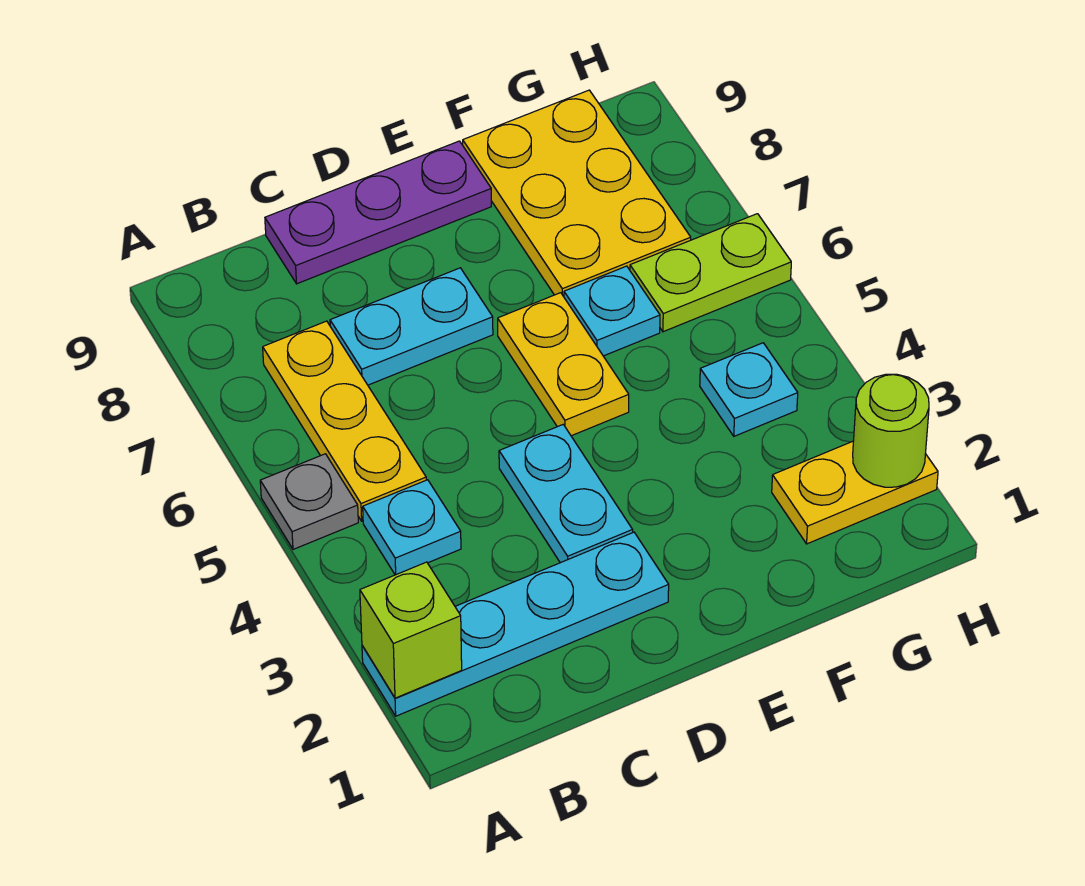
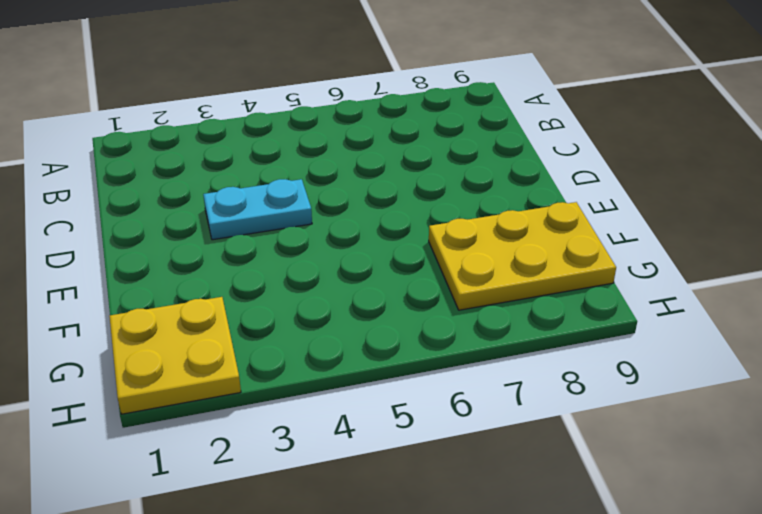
yellow plate G1:H2 level 1 -> yellow plate G2:H2 level 1
none -> cyan plate A2:D2 level 1
none -> grey plate A5 level 1
none -> cyan plate B4 level 1

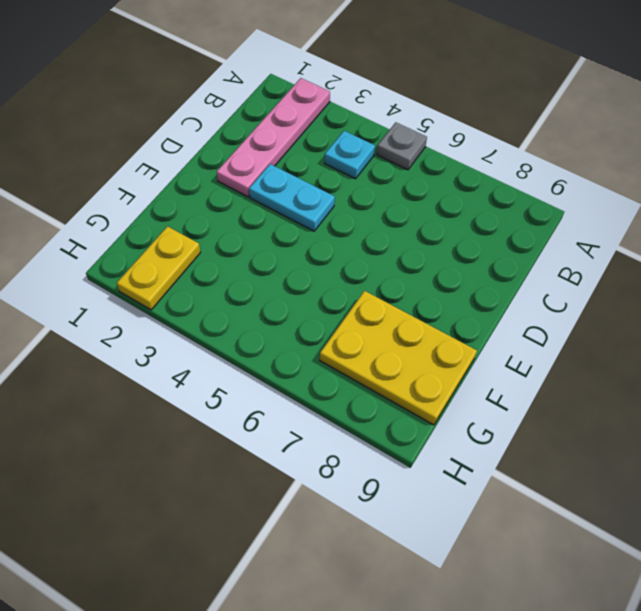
pink plate A2:D2 level 1 -> cyan plate A2:D2 level 1
none -> yellow plate B5:B7 level 1
none -> cyan plate C7:D7 level 1
none -> purple plate C9:E9 level 1

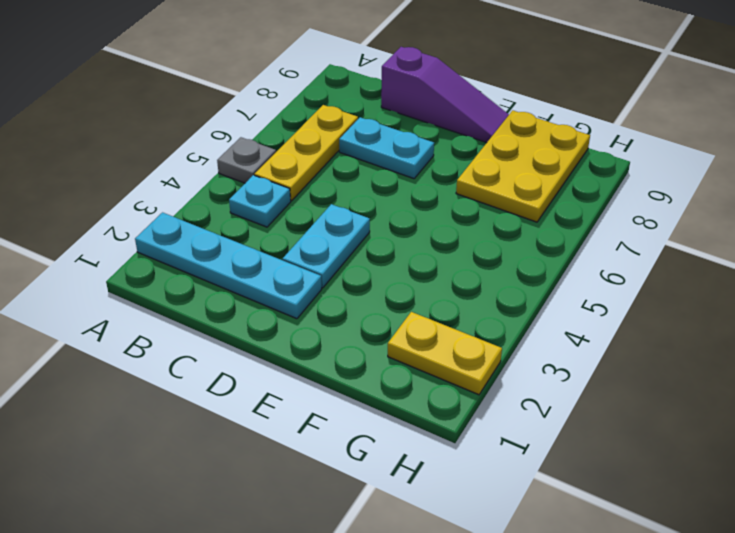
purple slope C9:E9 level 1 top C -> purple plate C9:E9 level 1
none -> yellow plate E5:E6 level 1
none -> cyan plate F6 level 1
none -> cyan plate G4 level 1

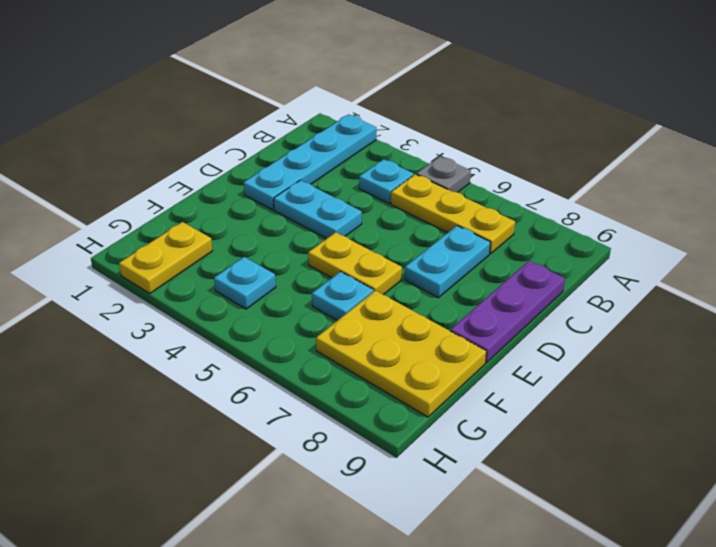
none -> lime plate G6:H6 level 1
none -> lime brick A2 level 2
none -> lime round brick H2 level 2

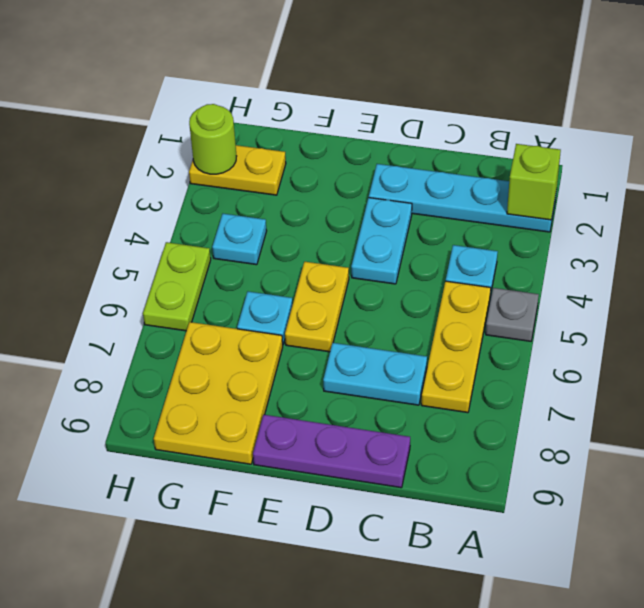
lime plate H5:H6 level 1 -> lime plate G6:H6 level 1

